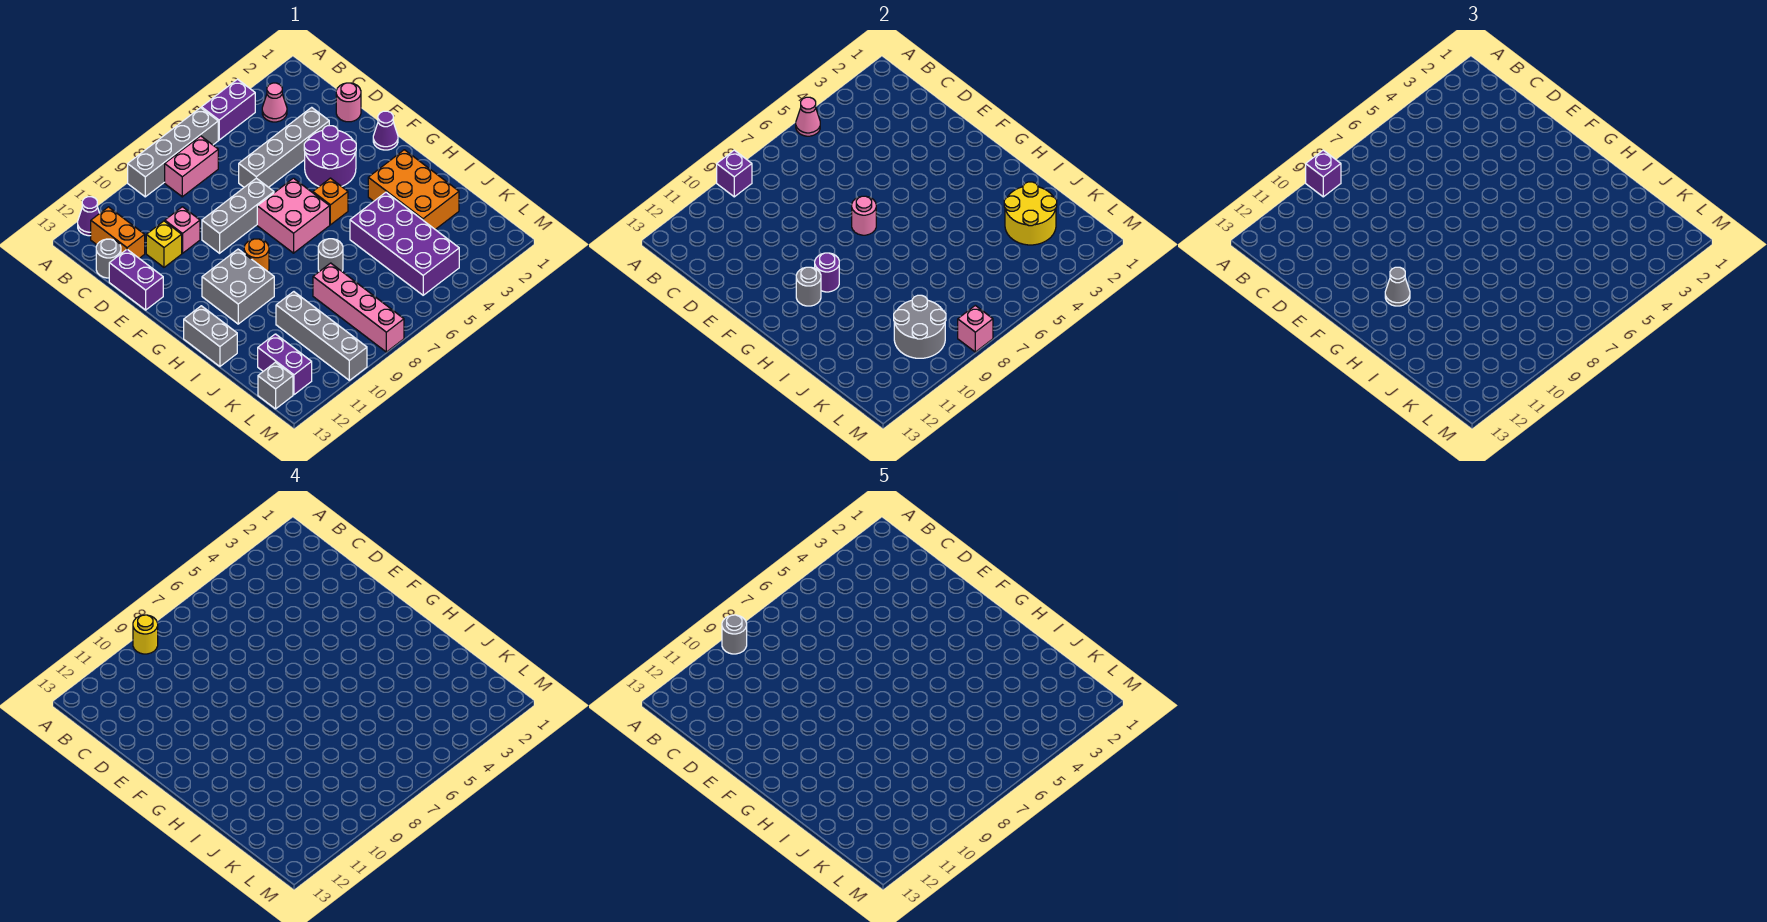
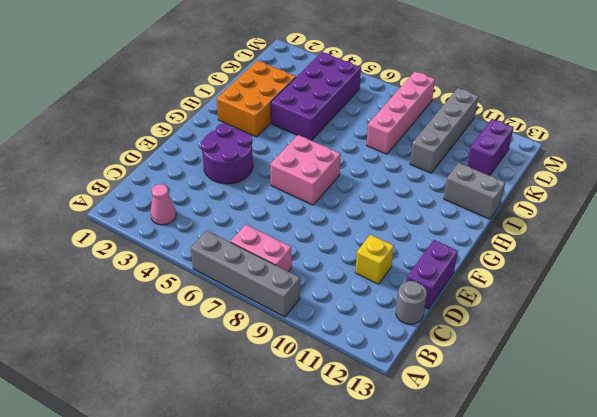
grey brick I12:I13 level 1 -> grey brick H13:I13 level 1
none -> purple brick A4:A5 level 1
none -> purple cone A12 level 1
none -> orange brick B12:C12 level 1
none -> pink round brick D1 level 1

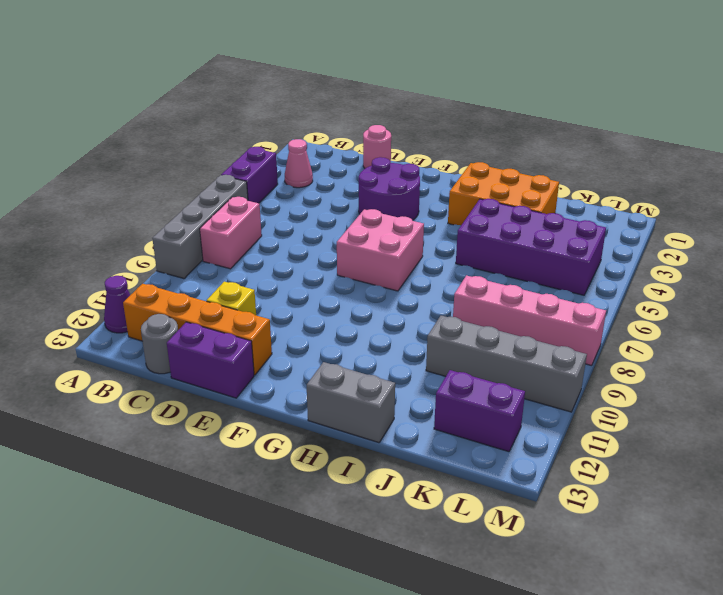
orange brick B12:E12 level 1 -> orange brick B12:C12 level 1
none -> grey brick D3:D6 level 1
none -> pink brick D10 level 1
none -> grey brick E7:E9 level 1
none -> purple cone F1 level 1

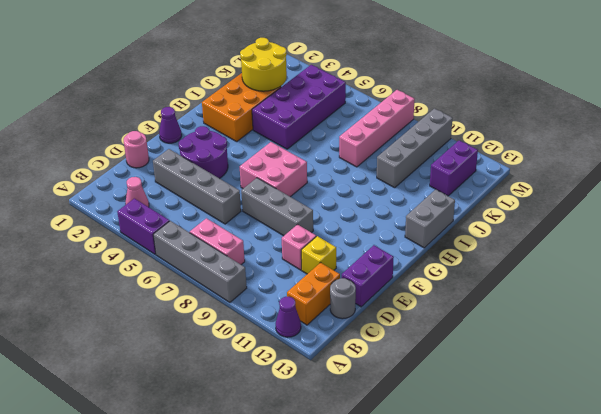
none -> orange brick G5 level 1
none -> orange round brick G9 level 1
none -> grey brick G10:H11 level 1
none -> grey round brick I7 level 1

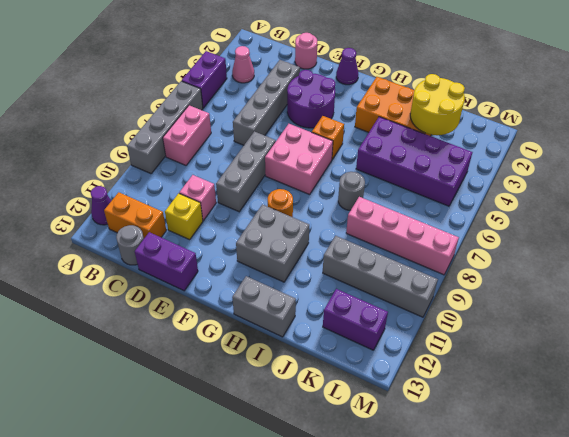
none -> grey brick L13 level 1
none -> pink cone A5 level 2
none -> purple brick A9 level 2
none -> pink round brick F7 level 2

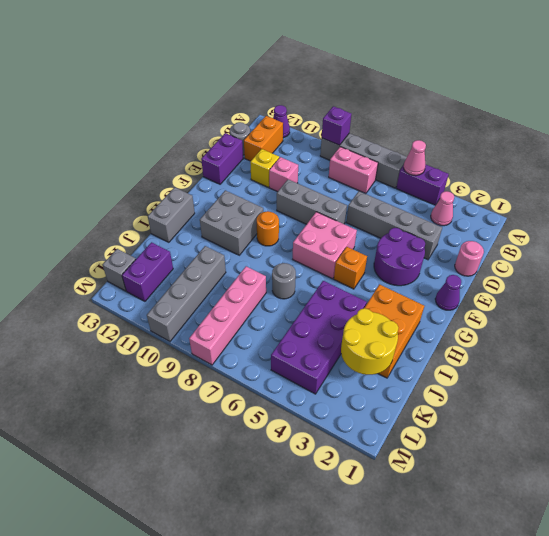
none -> pink round brick F7 level 2
none -> purple round brick G10 level 2
none -> grey round brick G11 level 2
none -> grey round brick K9:L10 level 2

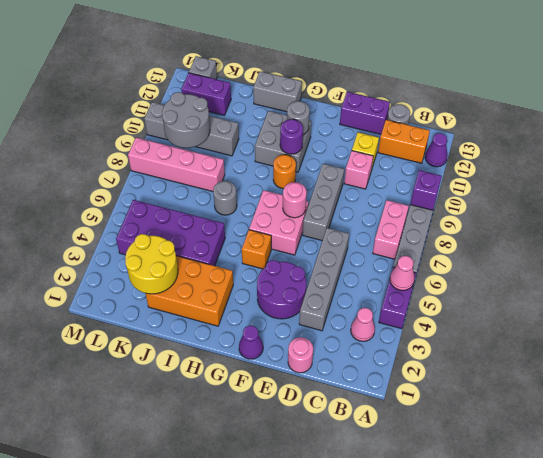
none -> pink brick M8 level 2
none -> purple brick A9 level 3
none -> grey cone G11 level 3
none -> yellow round brick A9 level 4

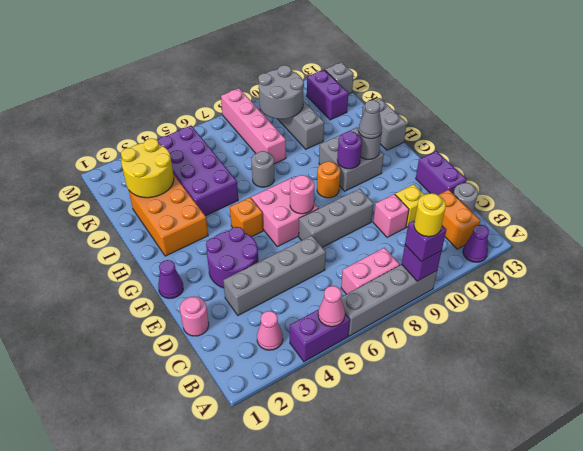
none -> pink brick M8 level 2
none -> grey round brick A9 level 5

